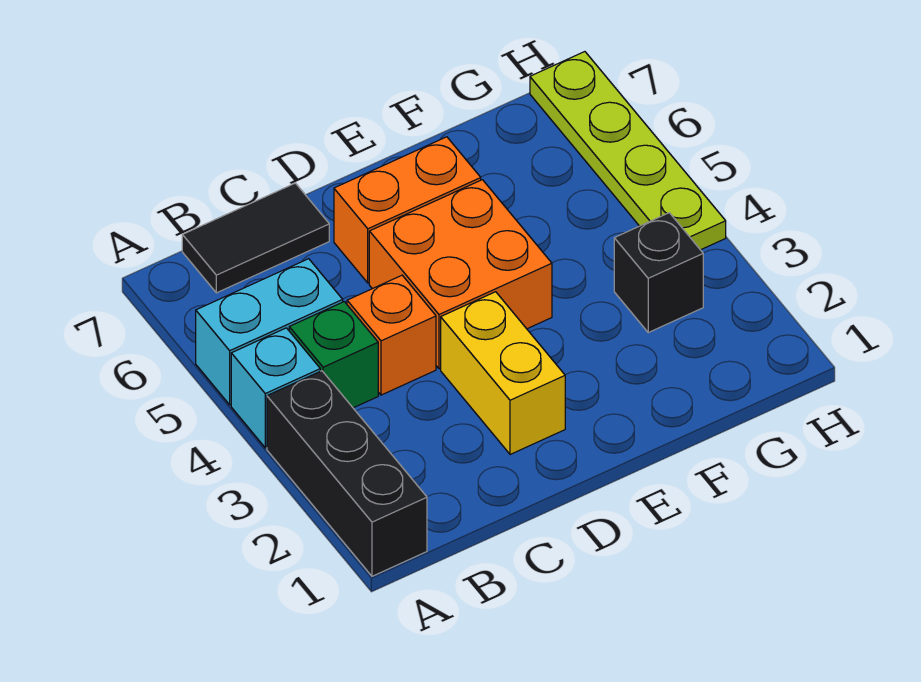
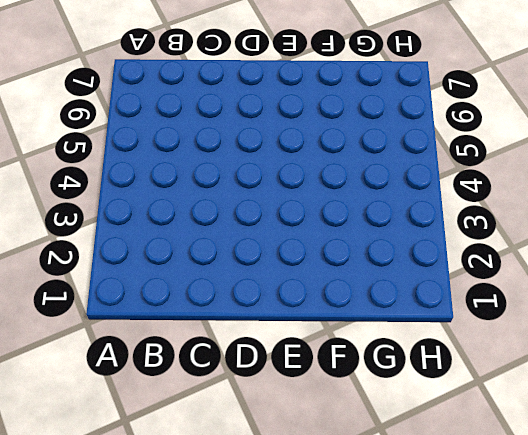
none -> black brick A1:A3 level 1
none -> cyan brick A4 level 1

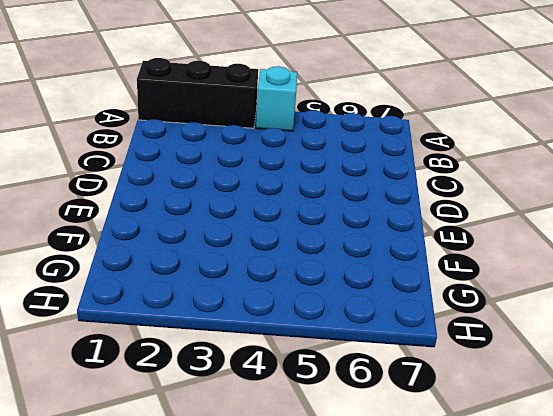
none -> cyan brick A5:B5 level 1
none -> green brick B4 level 1

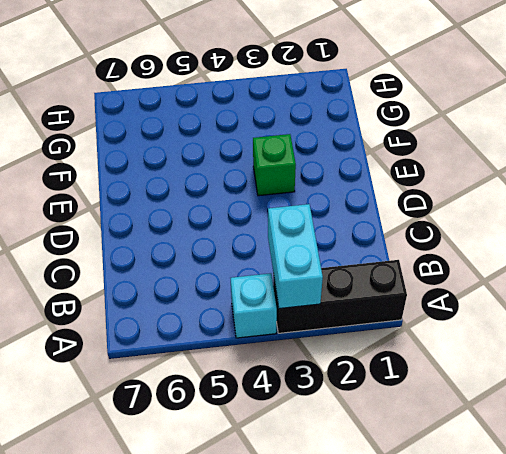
cyan brick A3:B3 level 2 -> cyan brick A5:B5 level 1
green brick E3 level 1 -> green brick B4 level 1
none -> black tile B7:C7 level 1
none -> orange brick C4 level 1

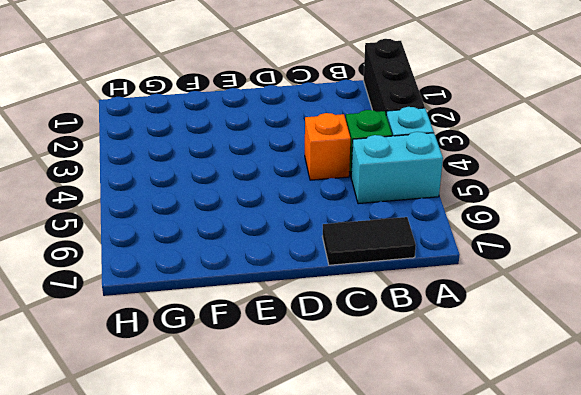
none -> yellow brick D2:D3 level 1
none -> orange brick D4:E5 level 1

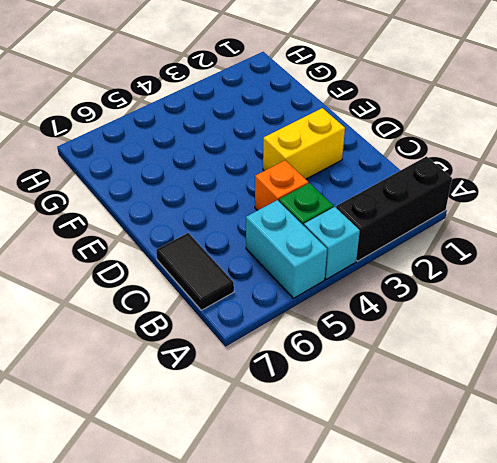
none -> orange brick D4:E5 level 1
none -> orange brick D6:E6 level 1

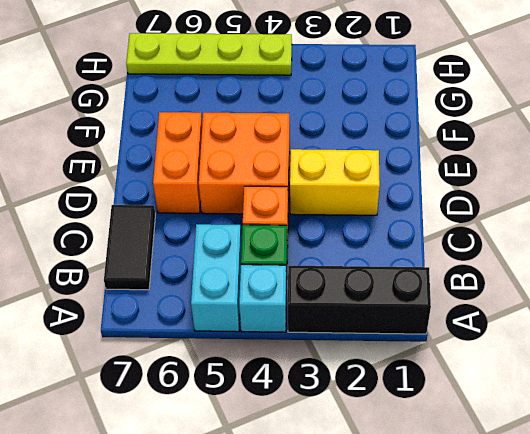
none -> black brick G3 level 1

